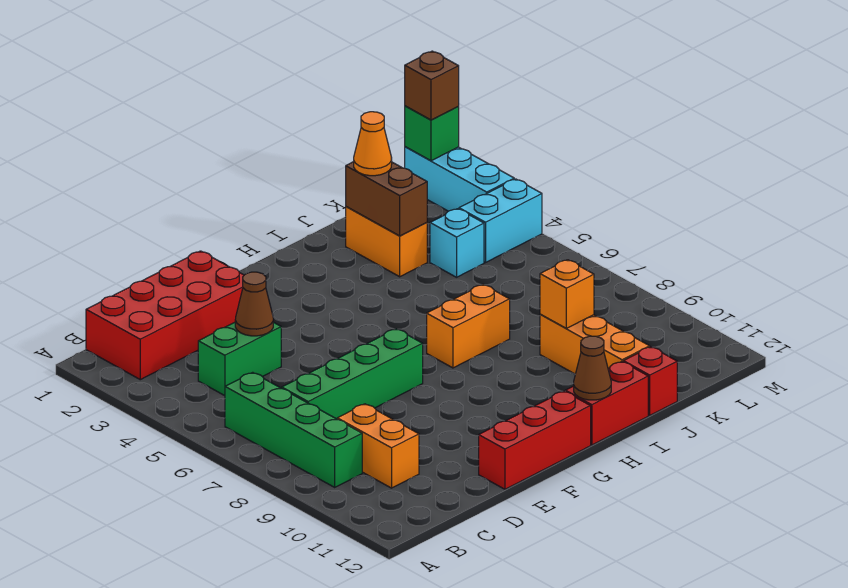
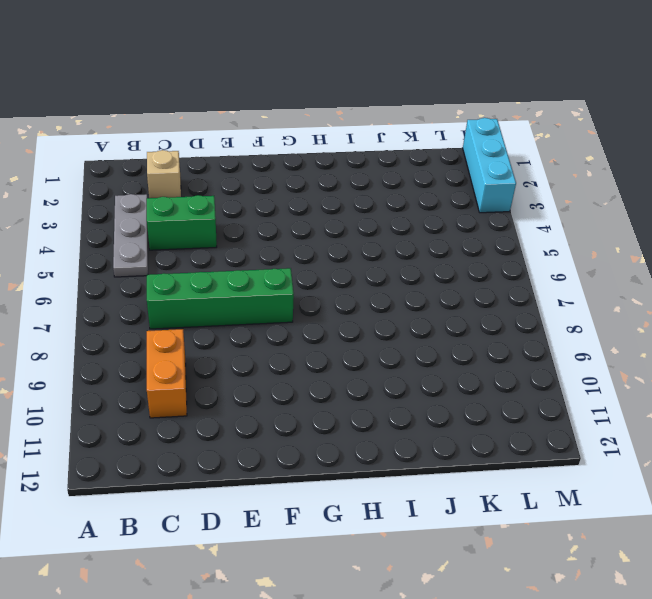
grey plate B3:B5 level 1 -> none
tan brick C2 level 1 -> red brick B1:E2 level 1
none -> green brick B6:B9 level 1
none -> red brick E12:G12 level 1
none -> orange brick H7:I7 level 1

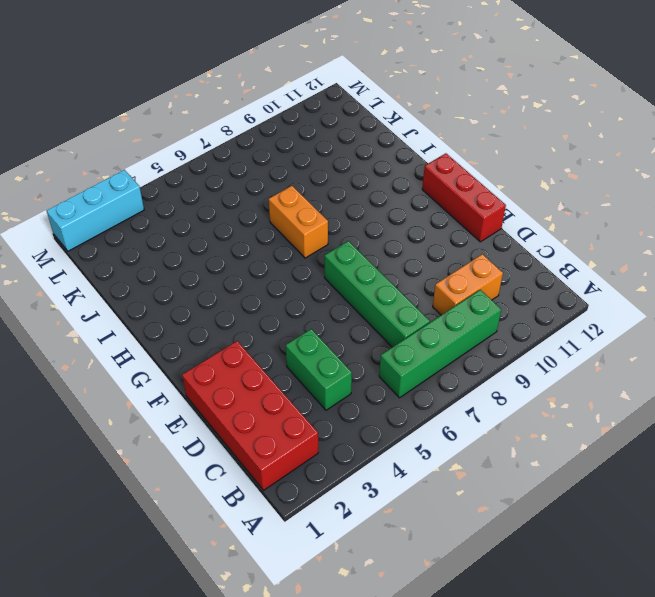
none -> red brick H12:I12 level 1
none -> orange brick J2:J3 level 1
none -> orange brick J9:J11 level 1

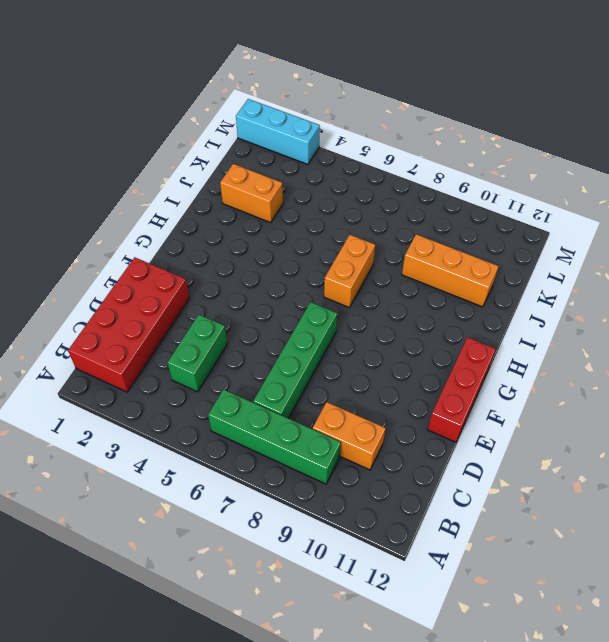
none -> red brick H12:I12 level 1
none -> red brick J12 level 1
none -> cyan brick K4 level 1

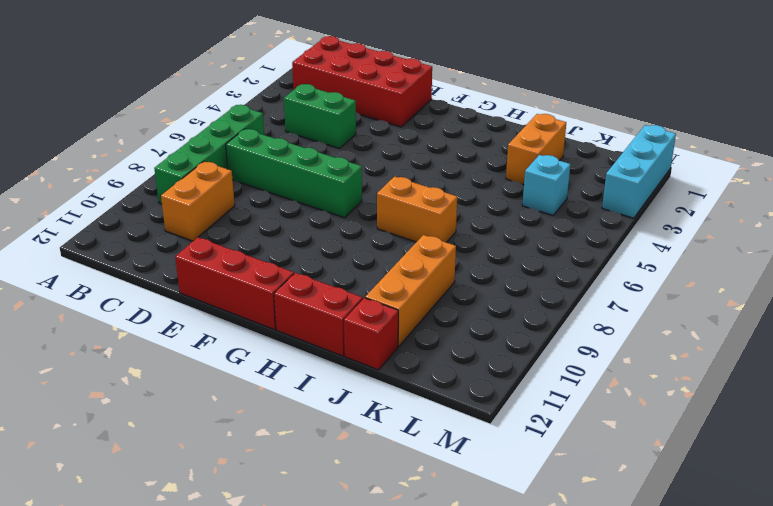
none -> cyan brick L4:M4 level 1
none -> brown cone D4 level 2
none -> brown cone H12 level 2

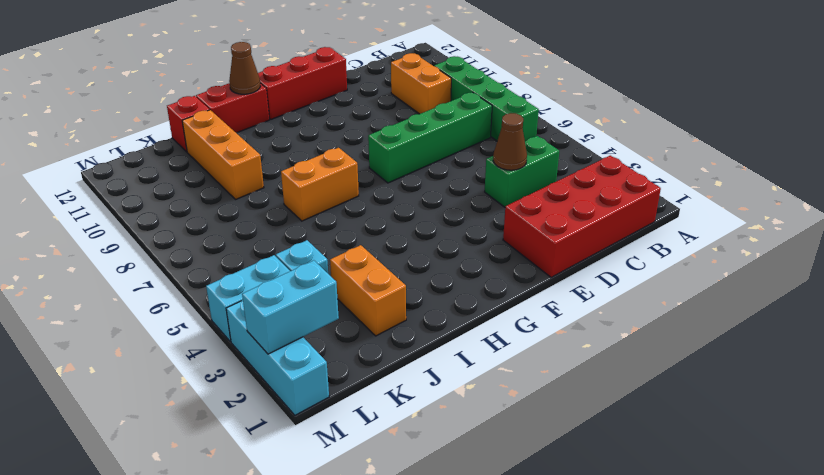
cyan brick L2:M2 level 2 -> none
none -> brown brick J2:J3 level 2
none -> orange brick J9 level 2
none -> green brick M1 level 2

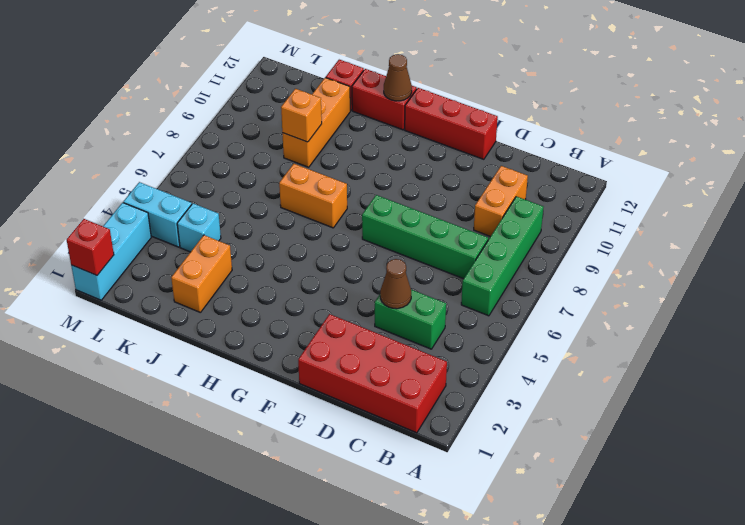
red brick M1 level 2 -> green brick M1 level 2
none -> brown brick J2:J3 level 2
none -> orange cone J2 level 3
none -> brown brick M1 level 3

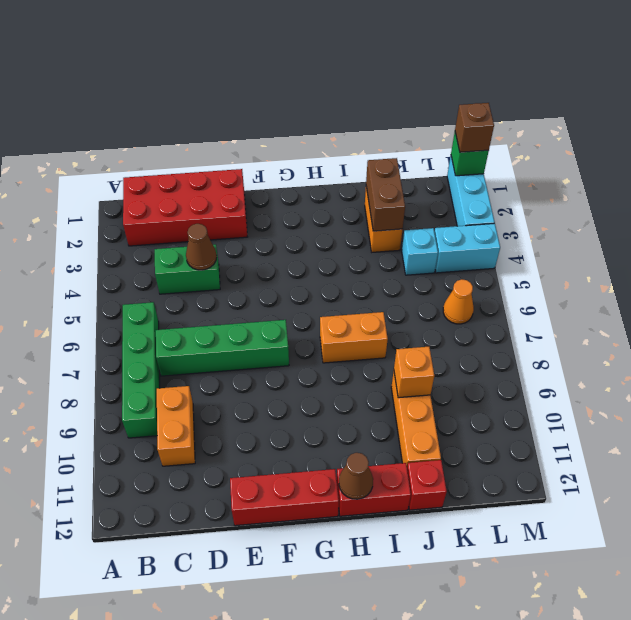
orange cone L6 level 1 -> orange cone J2 level 3

